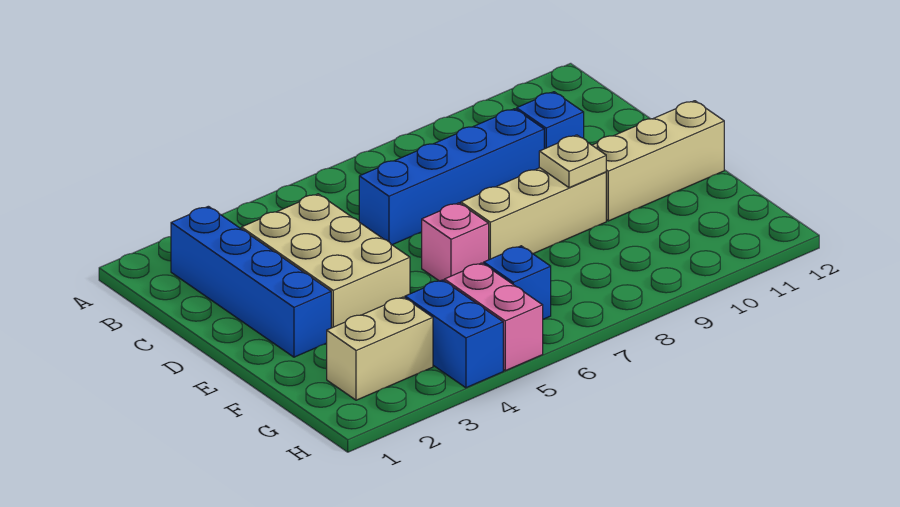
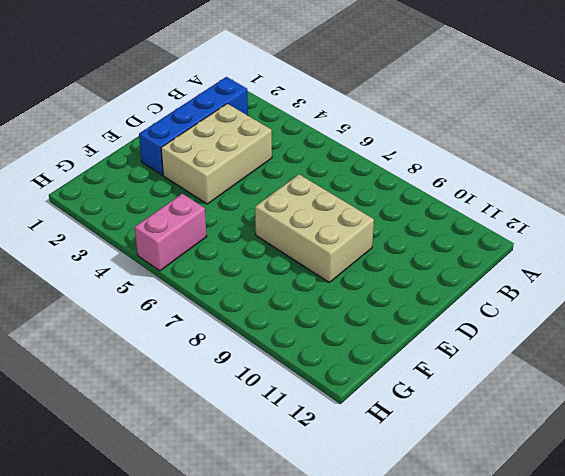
tan brick D7:E9 level 1 -> tan brick E7:E9 level 1
none -> blue brick C6:C9 level 1
none -> blue brick C10 level 1
none -> pink brick E6 level 1

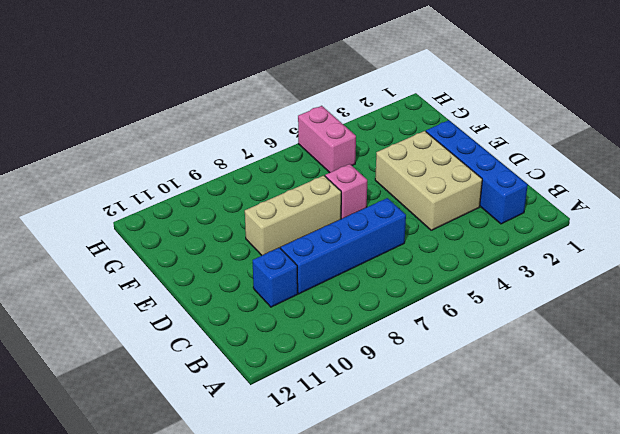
none -> tan brick E10:E12 level 1
none -> tan brick G2:G3 level 1
none -> blue brick G4:H4 level 1

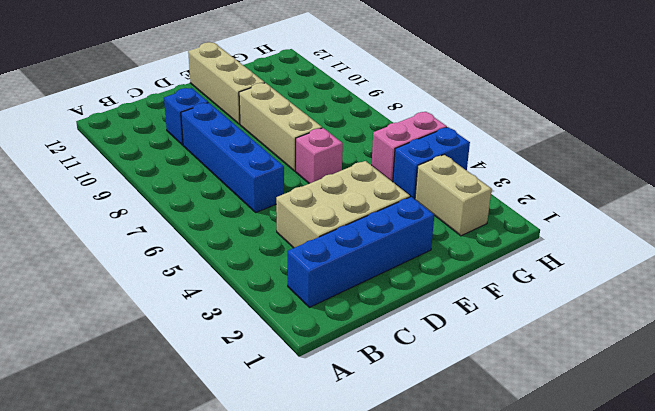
none -> blue brick G6 level 1
none -> tan plate E9 level 2

